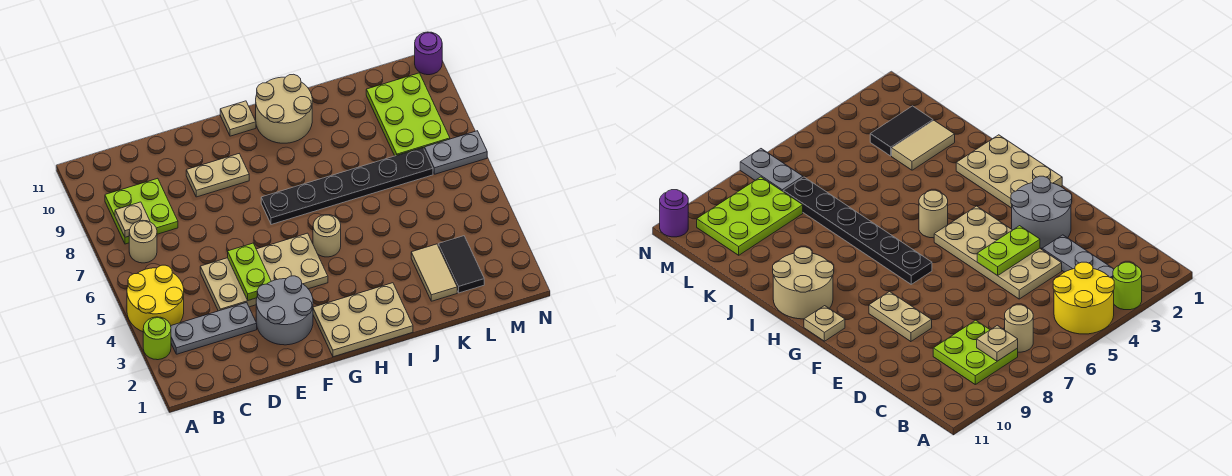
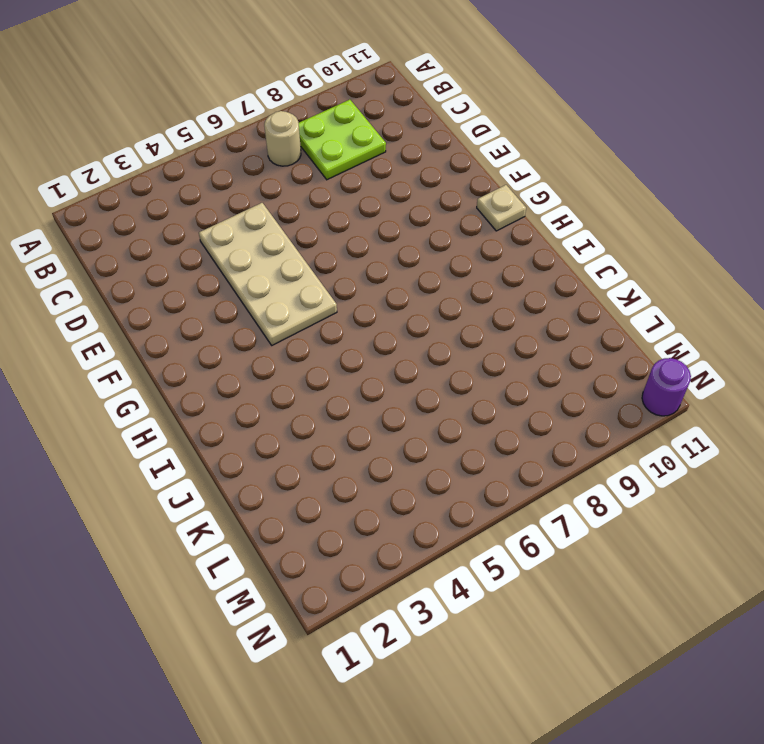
none -> lime round brick A3 level 1
none -> yellow round brick A4:B5 level 1
none -> grey plate B3:D3 level 1

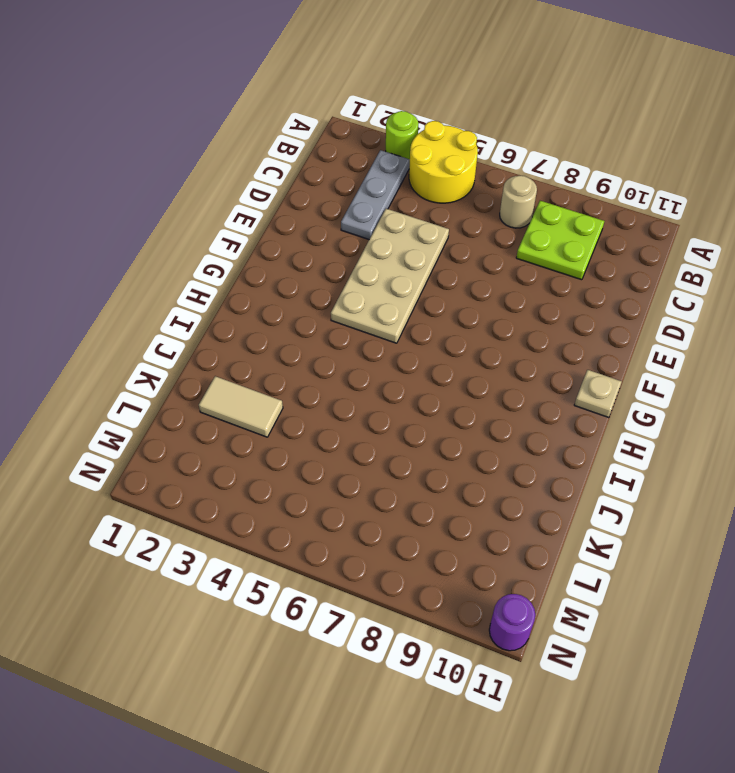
none -> grey round brick E2:F3 level 1
none -> tan plate E9:F9 level 1
none -> tan plate G1:I2 level 1

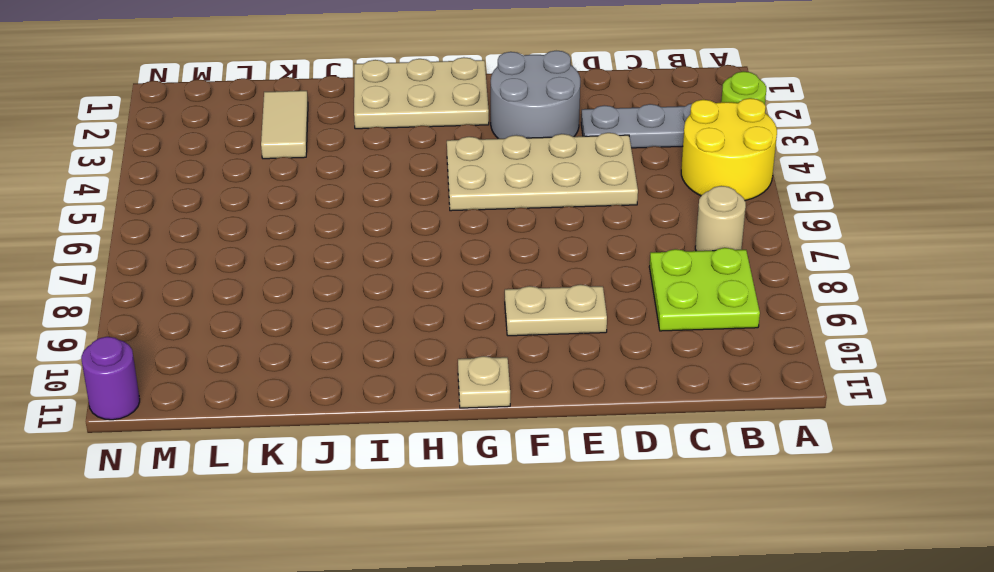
none -> black plate G7:L7 level 1
none -> tan round brick H5 level 1
none -> tan round brick H10:I11 level 1

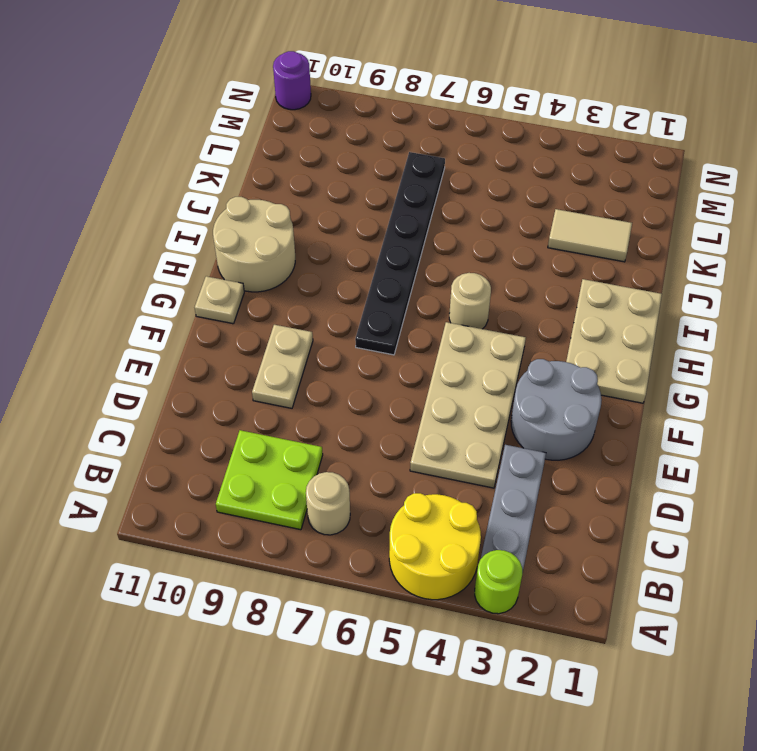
none -> black tile L2:L3 level 1
none -> lime plate L8:M10 level 1
none -> grey plate M7:N7 level 1

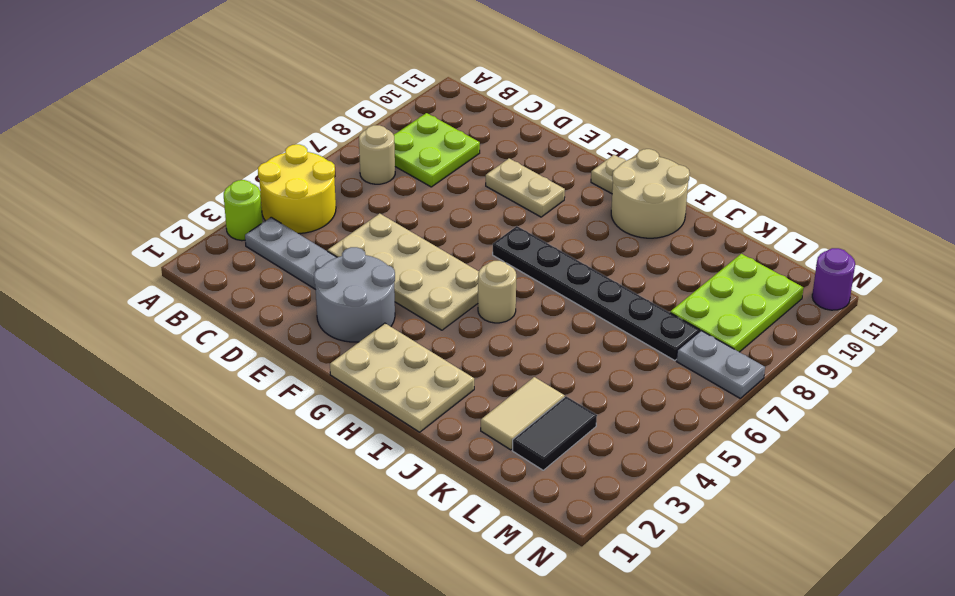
none -> tan plate B8 level 2
none -> lime plate E4:E5 level 2

